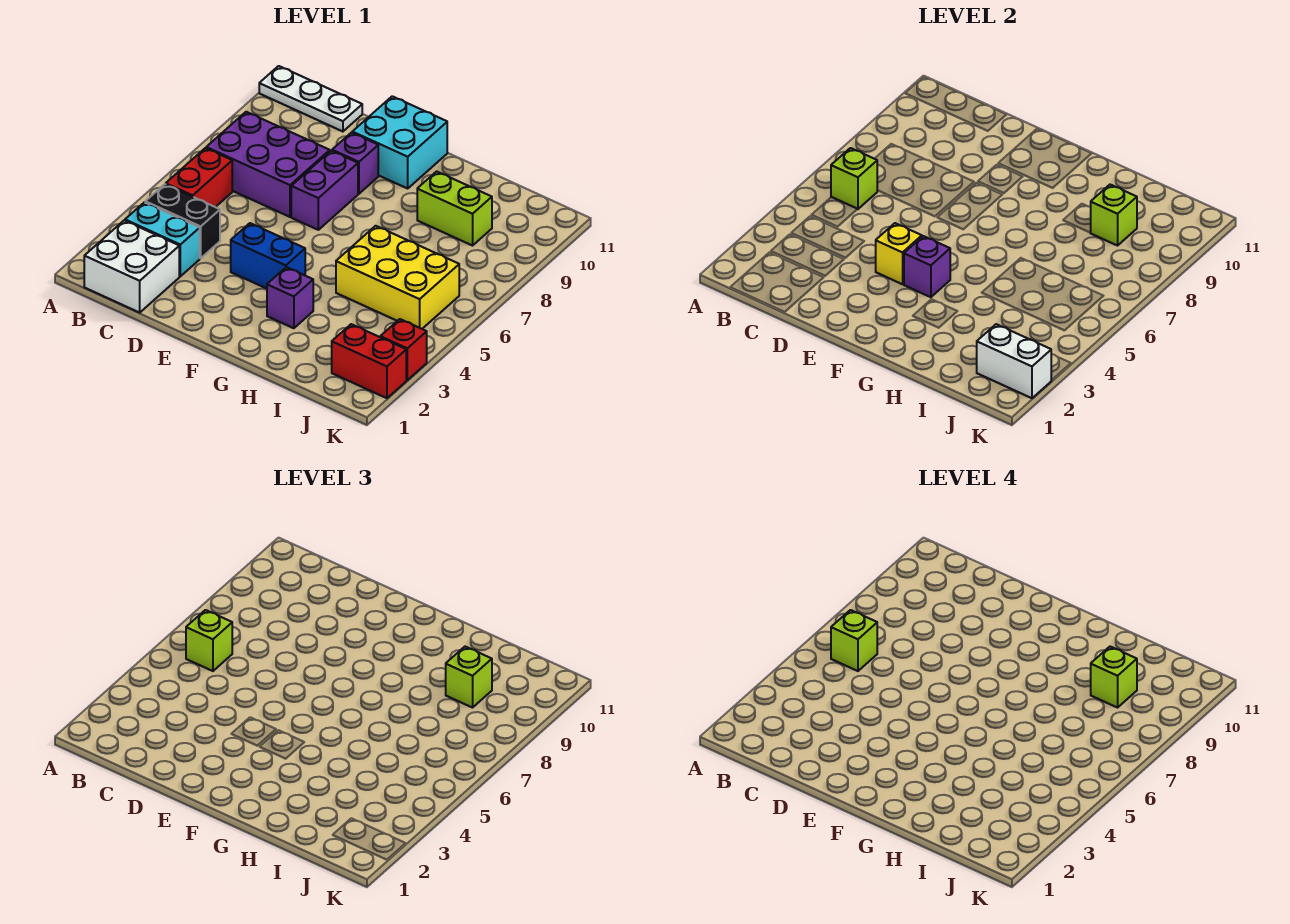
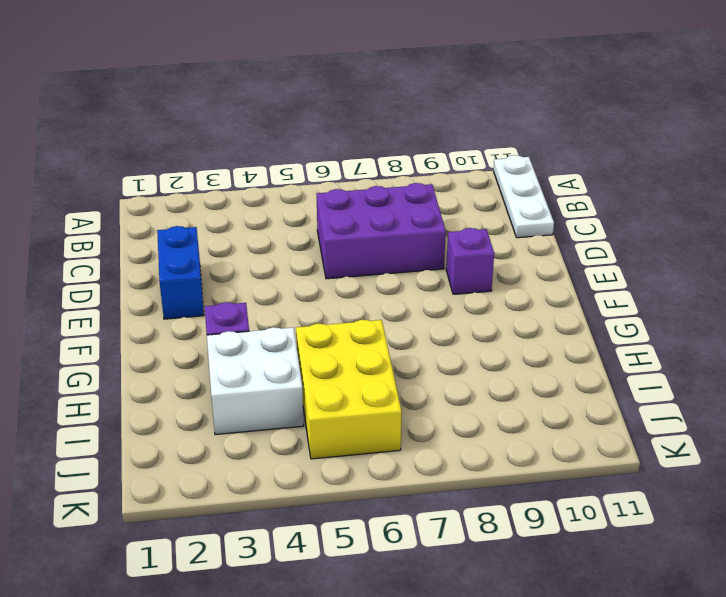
purple brick C6:D8 level 1 -> purple brick B7:D8 level 1
blue brick D2:E2 level 1 -> blue brick E4:F4 level 1
white brick H3:I4 level 1 -> white brick B1:C2 level 1
none -> cyan brick B3:C3 level 1
none -> black brick B4:C4 level 1
none -> red brick B5:B6 level 1

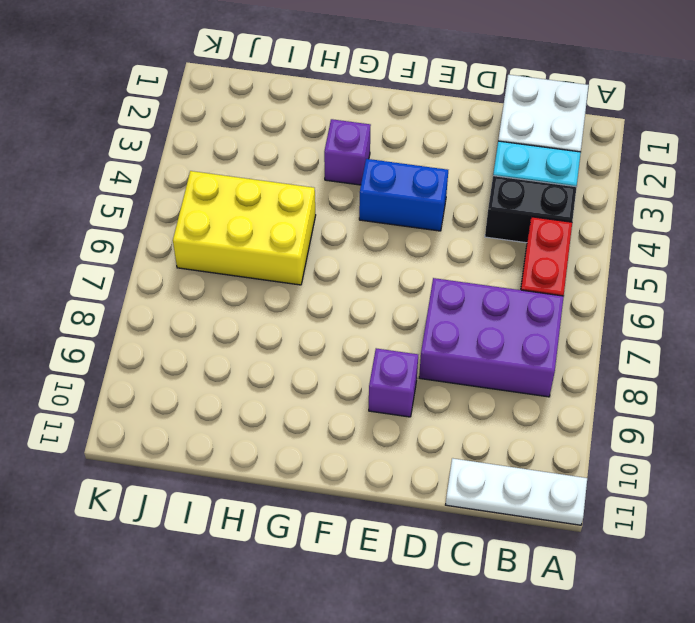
none -> purple brick E7:E8 level 1
none -> cyan brick E10:F11 level 1
none -> lime brick H9:I9 level 1

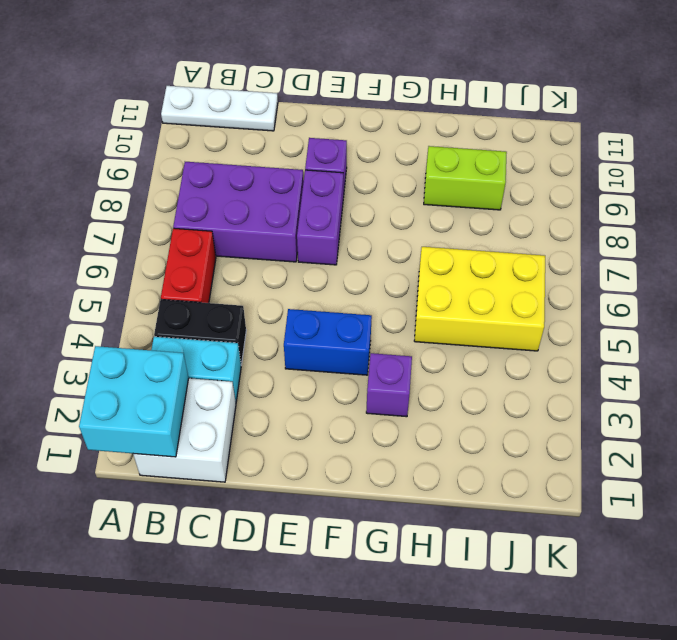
cyan brick A1:B2 level 2 -> cyan brick E10:F11 level 1
none -> red brick J2:K2 level 1
none -> red brick K3 level 1
none -> lime brick B6 level 2

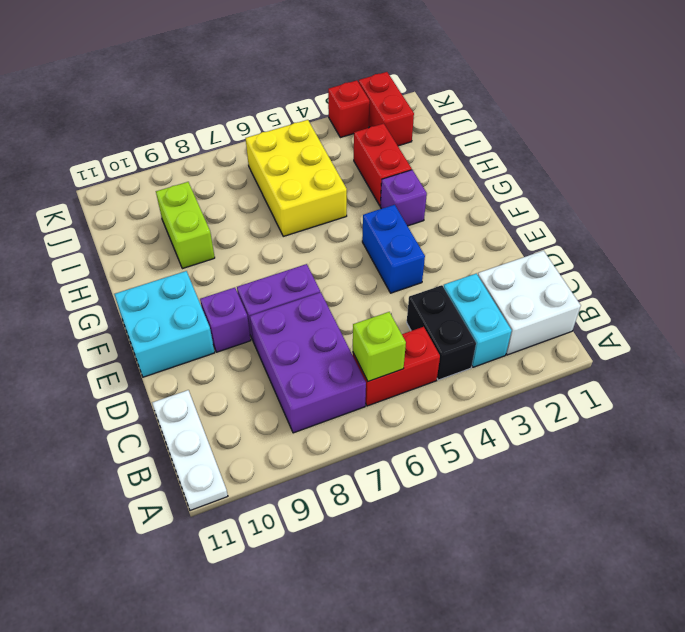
red brick H3:I3 level 1 -> none
none -> yellow brick E4 level 2
none -> purple brick F4 level 2
none -> lime brick I9 level 2

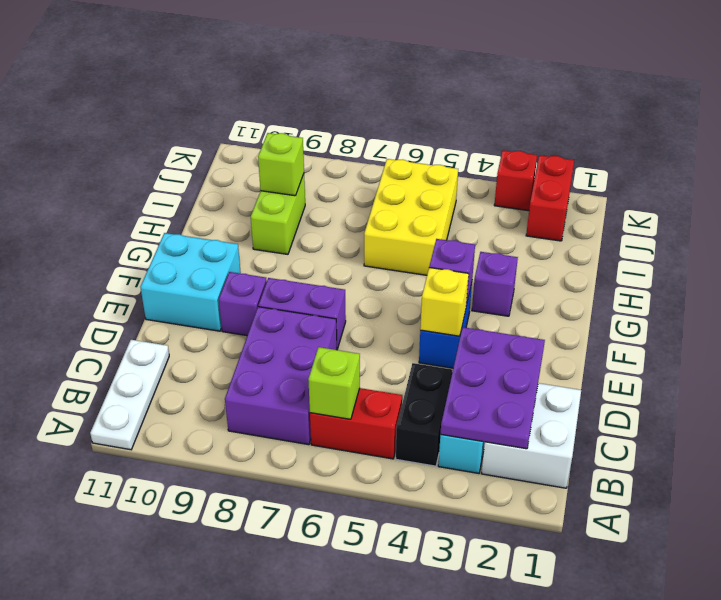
purple plate B2:D3 level 2 -> none
none -> white brick J2:K2 level 2
none -> lime brick B6 level 3
none -> lime brick I9 level 3

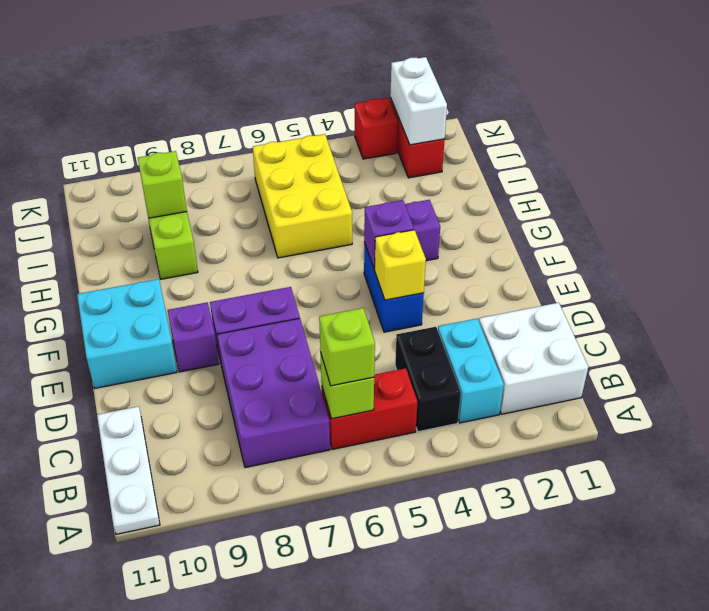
none -> lime brick I9 level 3
none -> lime brick B6 level 4
none -> lime brick I9 level 4

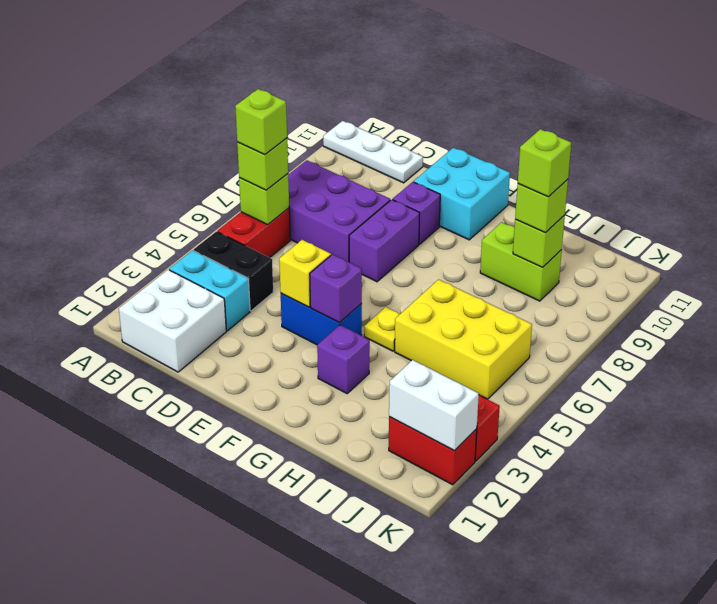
yellow plate G5 level 1 -> none

